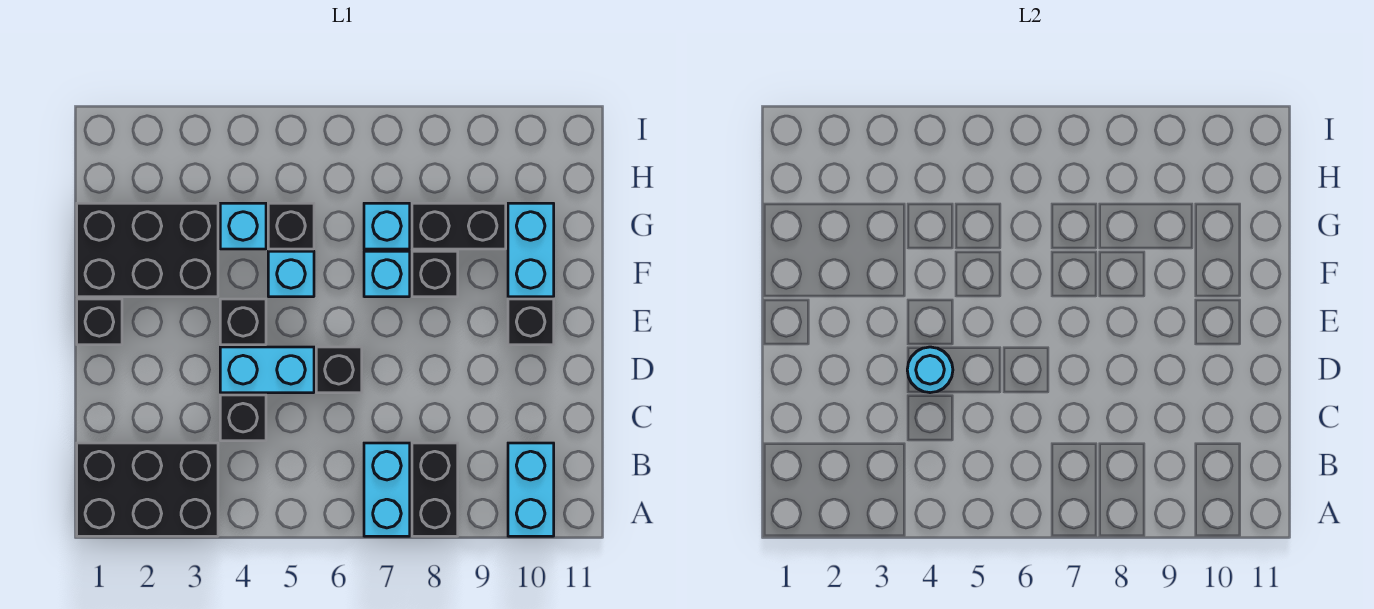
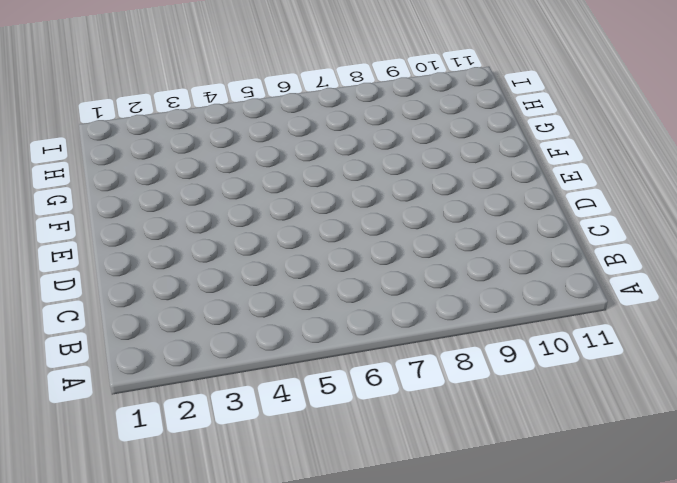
none -> black brick A1:B3 level 1
none -> cyan brick A7:B7 level 1
none -> black brick A8:B8 level 1

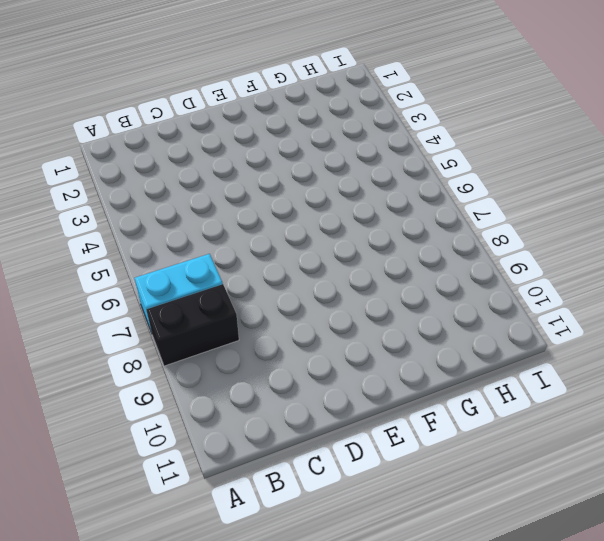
none -> black brick A1:B3 level 1
none -> cyan brick A10:B10 level 1
none -> black brick C4 level 1

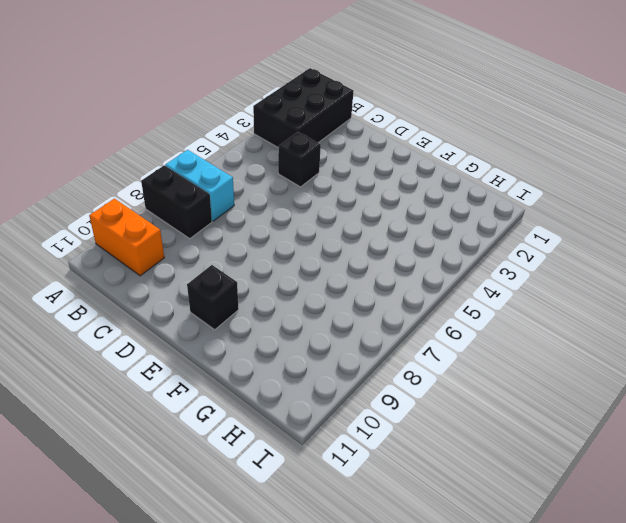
orange brick A10:B10 level 1 -> cyan brick A10:B10 level 1
none -> cyan brick D4:D5 level 1
none -> black brick D6 level 1
none -> black brick E1 level 1

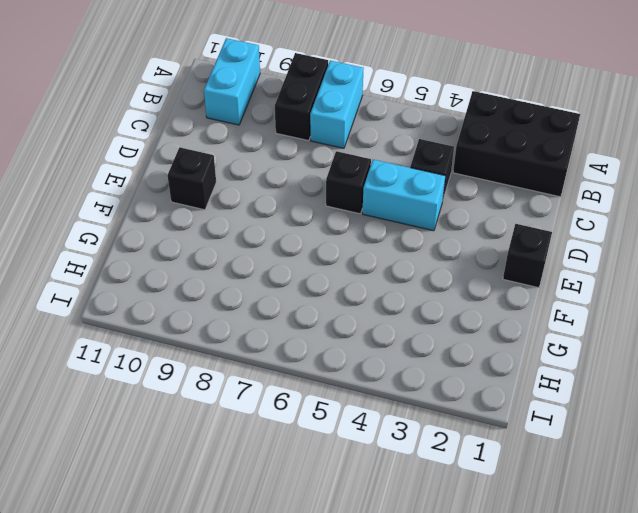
none -> black brick E4 level 1
none -> black brick F1:G3 level 1
none -> cyan brick F5 level 1

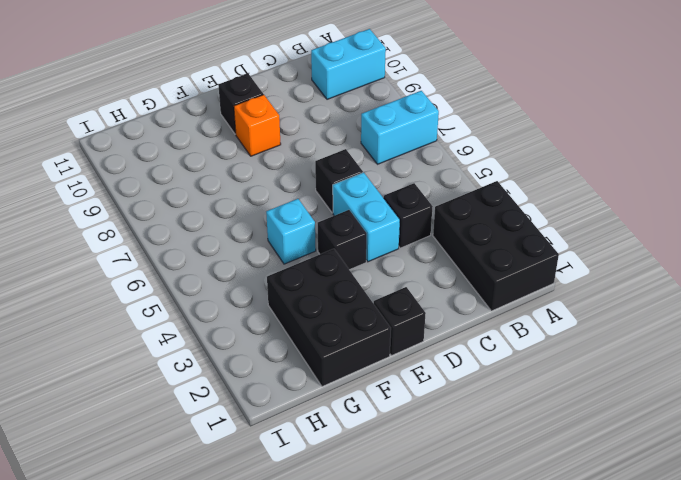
orange brick E9 level 1 -> none
none -> black brick A8:B8 level 1
none -> cyan brick F7 level 1
none -> black brick F8 level 1

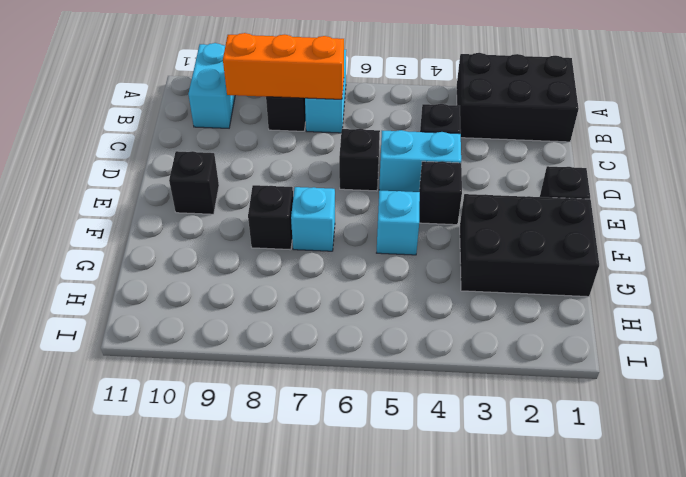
orange brick B7:B9 level 2 -> none
none -> cyan brick F10:G10 level 1
none -> cyan brick G4 level 1
none -> black brick G5 level 1

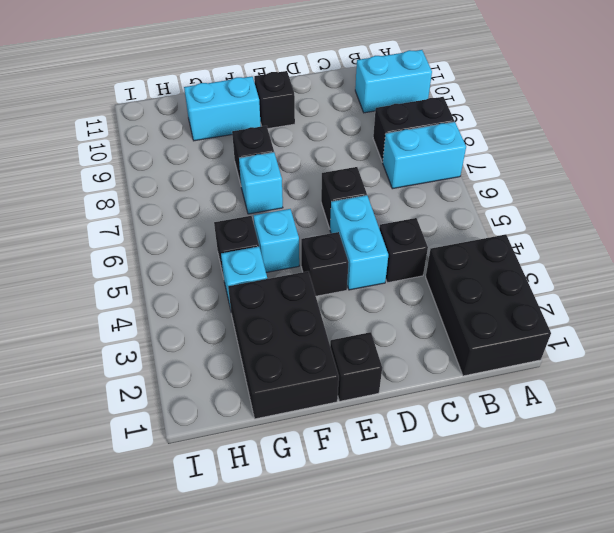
none -> cyan brick G7 level 1
none -> black brick G8:G9 level 1
none -> cyan round brick D4 level 2

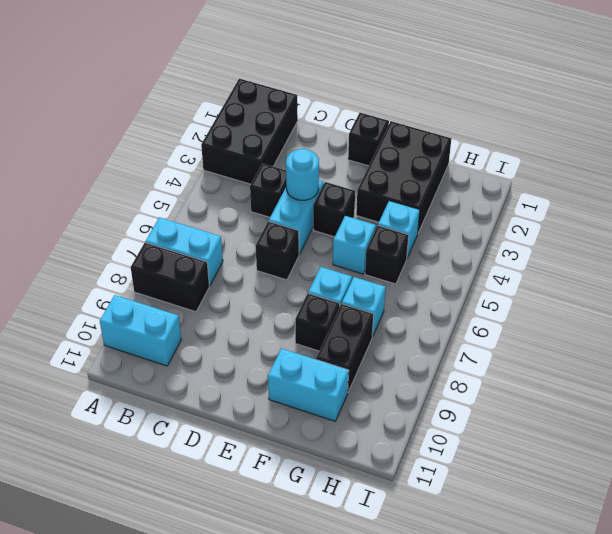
none -> black brick E10 level 1

